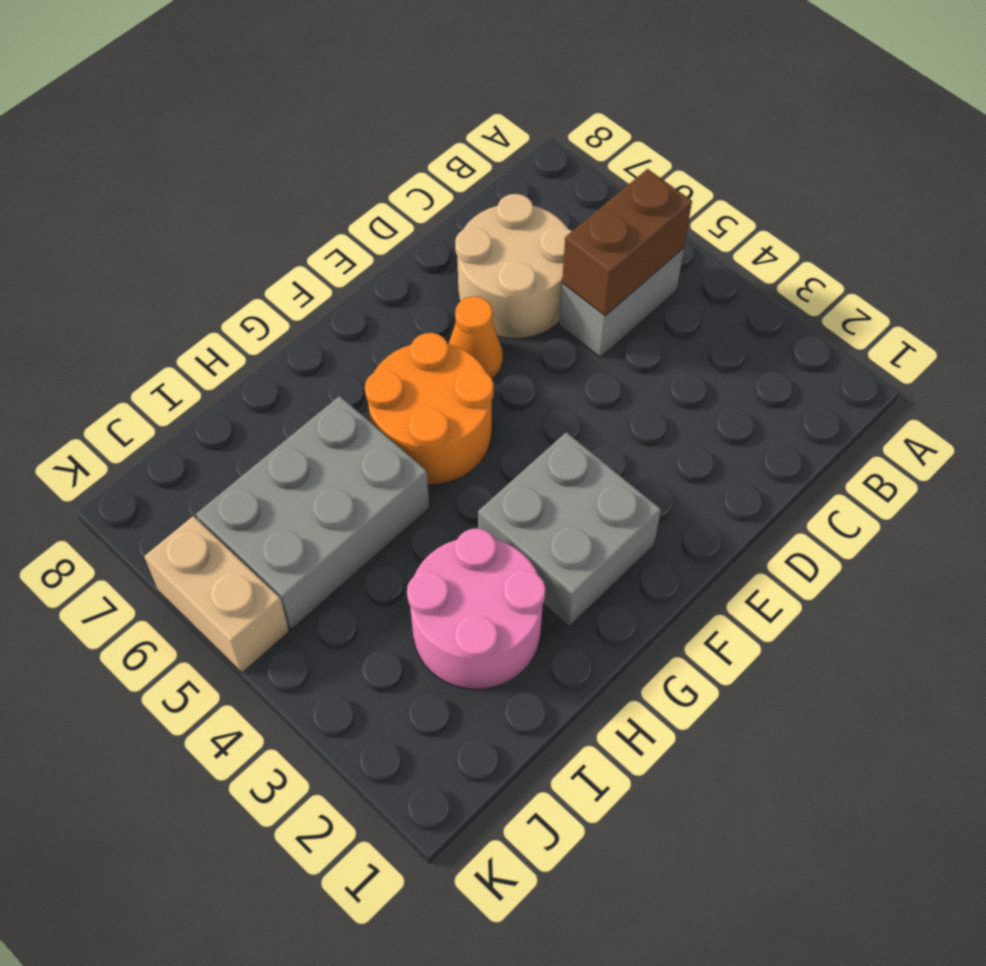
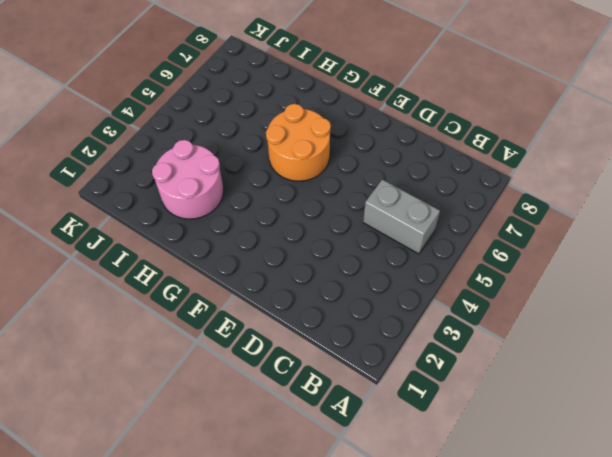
none -> tan round brick C6:D7 level 1
none -> orange cone E6 level 1

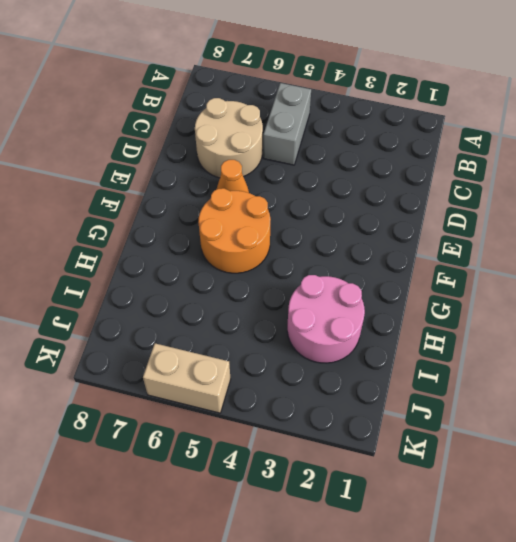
none -> grey brick F2:G3 level 1
none -> grey brick H5:J6 level 1

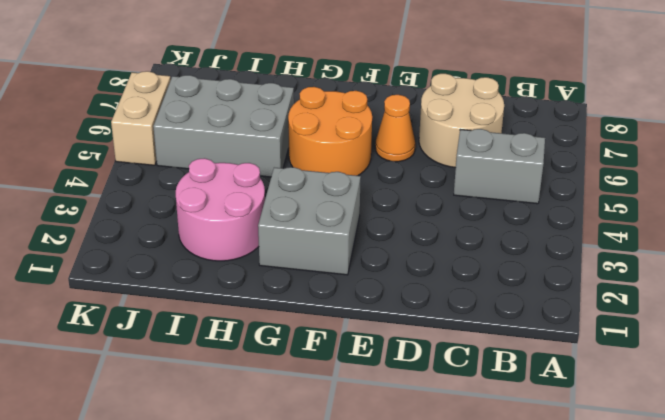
none -> brown brick B5:C5 level 2

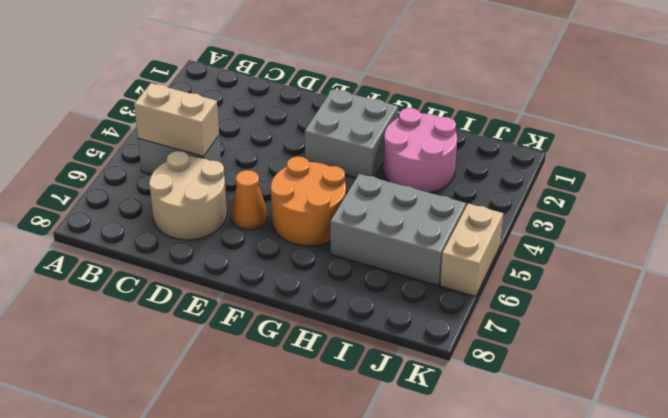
tan brick B5:C5 level 2 -> brown brick B5:C5 level 2

